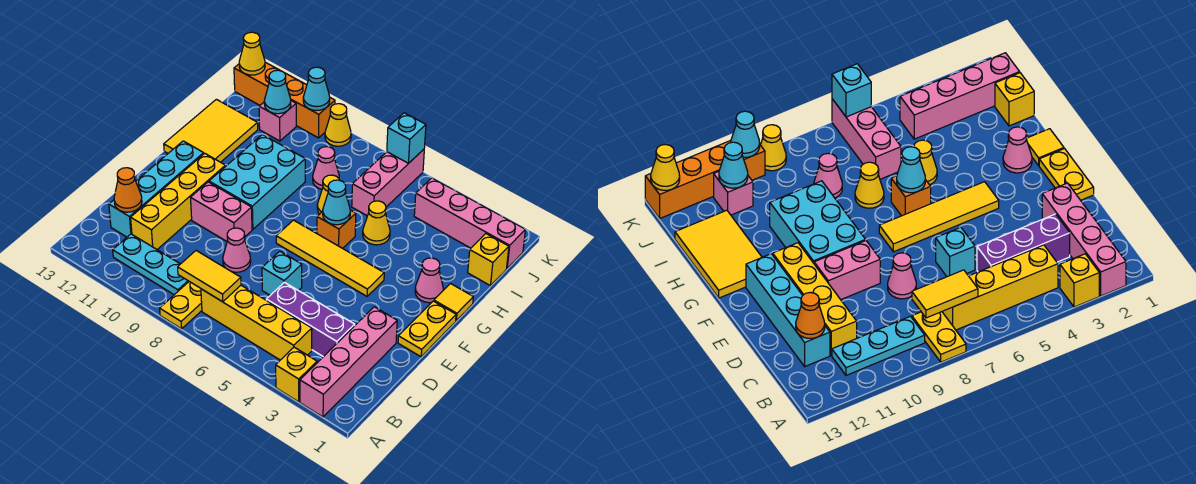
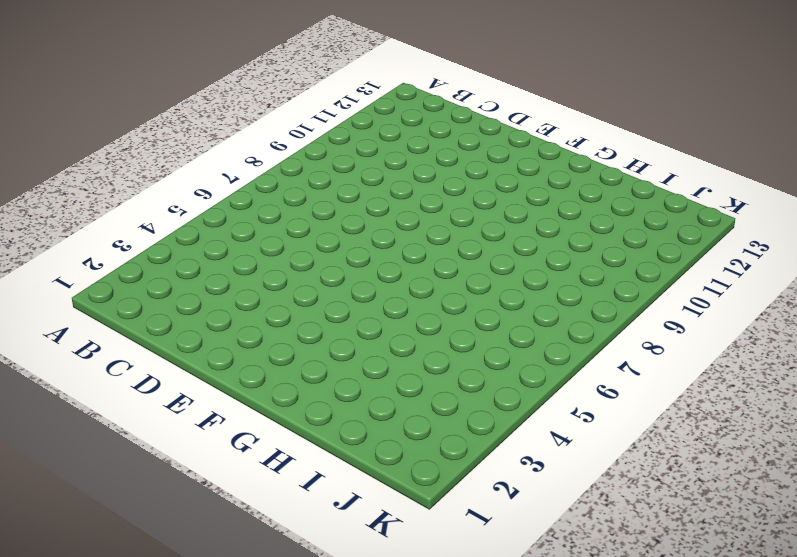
none -> pink brick A2:D2 level 1
none -> yellow brick A3 level 1
none -> yellow plate A8:B8 level 1
none -> yellow brick B4:B7 level 1

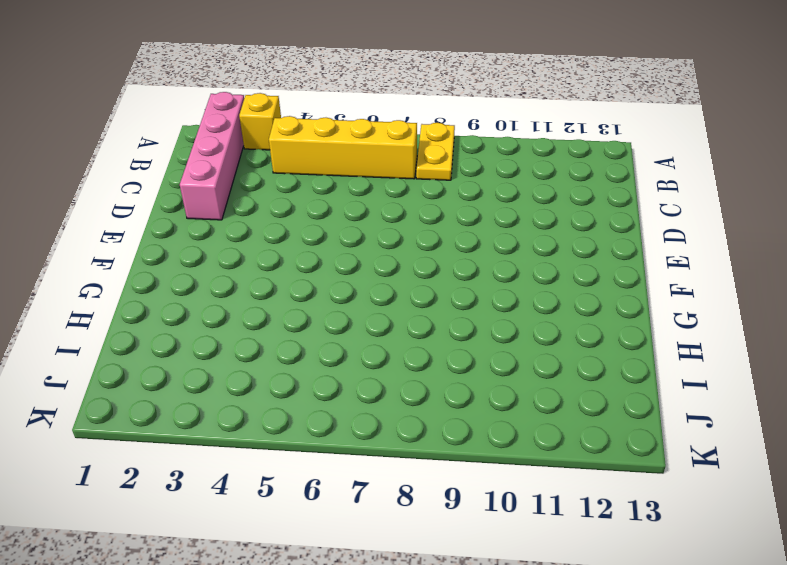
none -> cyan plate B9:B11 level 1
none -> purple brick C3:C5 level 1
none -> yellow brick C11:F11 level 1
none -> cyan brick C12:F12 level 1

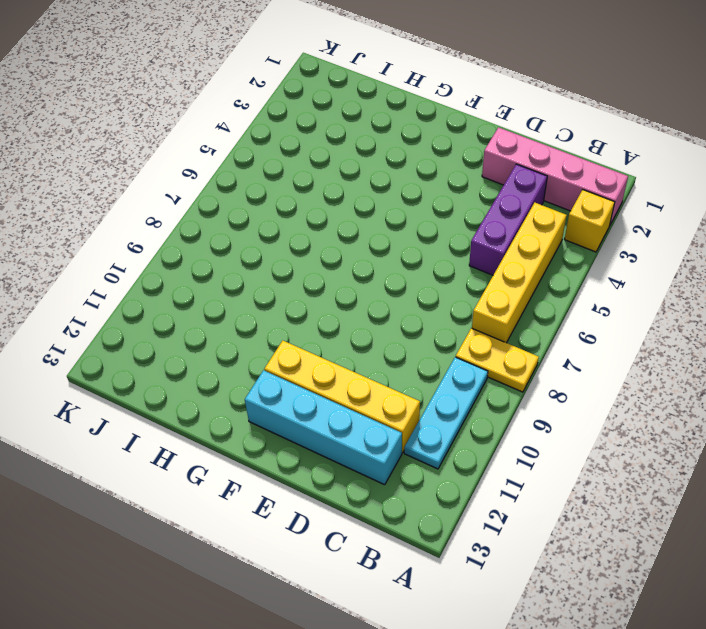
none -> cyan brick D6 level 1
none -> pink cone D8 level 1
none -> yellow plate E1:F1 level 1
none -> pink brick E9:E10 level 1

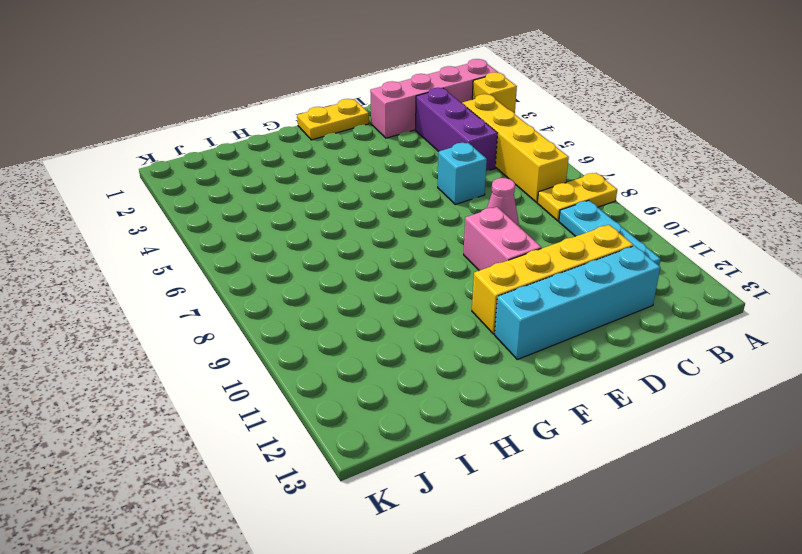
none -> yellow tile F4:F7 level 1
none -> cyan brick F9:H10 level 1
none -> yellow tile G1 level 1
none -> pink cone G2 level 1

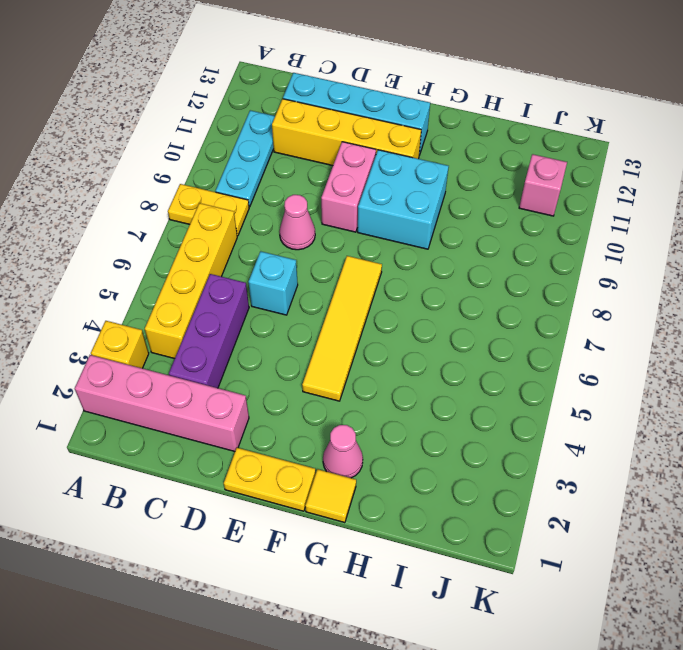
cyan brick F9:G10 level 1 -> cyan brick F9:H10 level 1
none -> orange brick G6 level 1
none -> yellow tile G12:I13 level 1
none -> yellow cone H5 level 1
none -> yellow cone H7 level 1

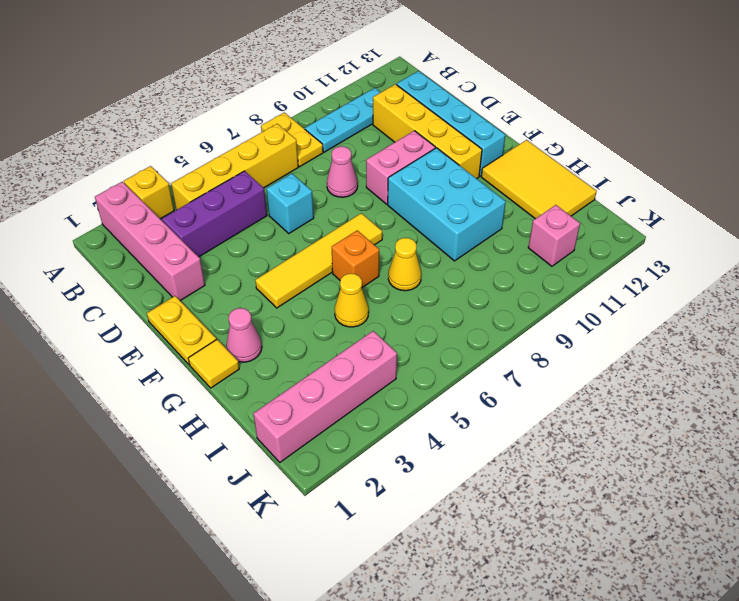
none -> yellow brick I1 level 1
none -> pink brick I6:K6 level 1
none -> pink cone I8 level 1
none -> yellow cone K9 level 1

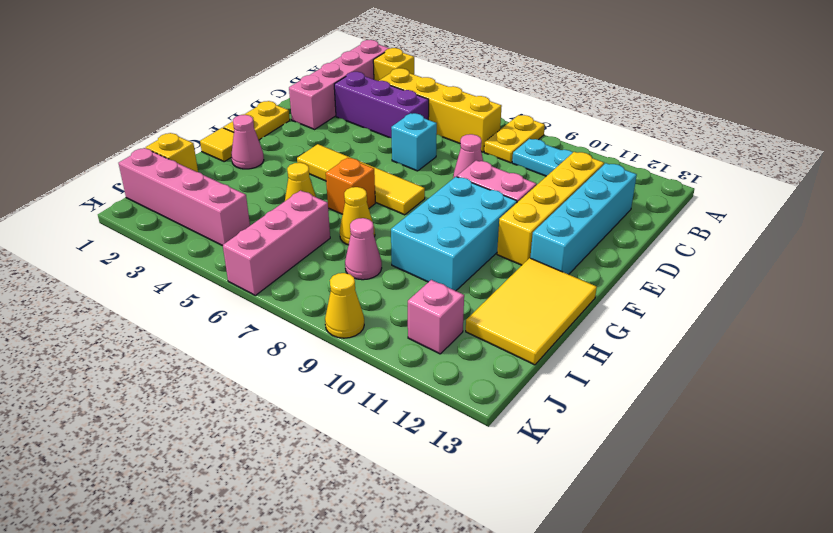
none -> orange brick K10:K13 level 1
none -> yellow tile B7:B8 level 2
none -> orange cone C12 level 2
none -> cyan cone G6 level 2

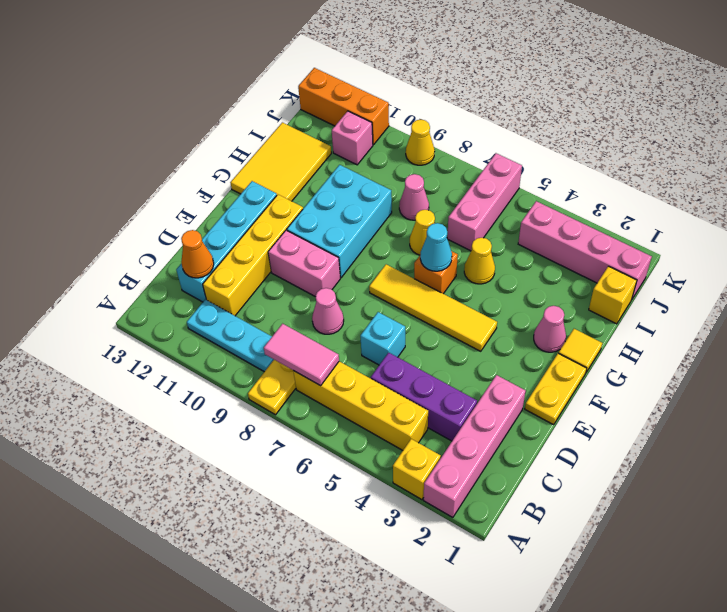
pink tile B7:B8 level 2 -> yellow tile B7:B8 level 2
orange brick K11:K13 level 1 -> orange brick K10:K13 level 1
none -> cyan cone J11 level 2
none -> cyan brick K6 level 2
none -> cyan cone K10 level 2
none -> yellow cone K13 level 2

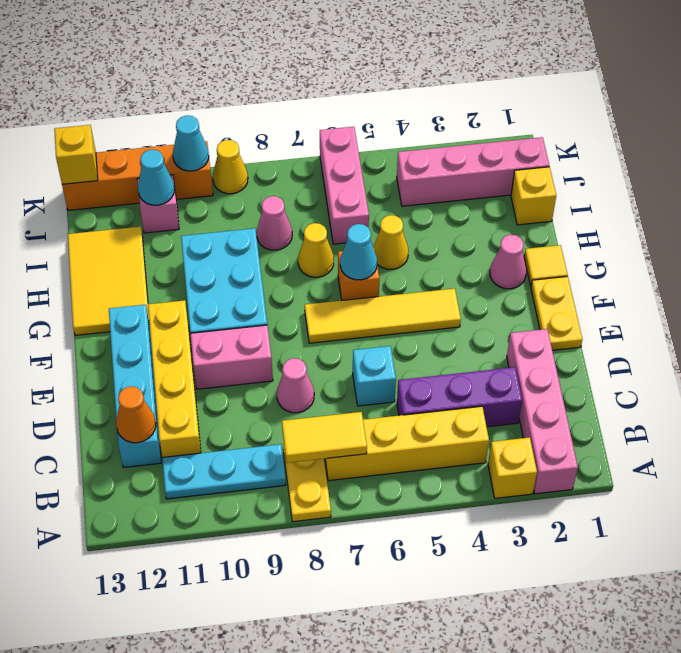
yellow brick K13 level 2 -> yellow cone K13 level 2
none -> cyan brick K6 level 2

